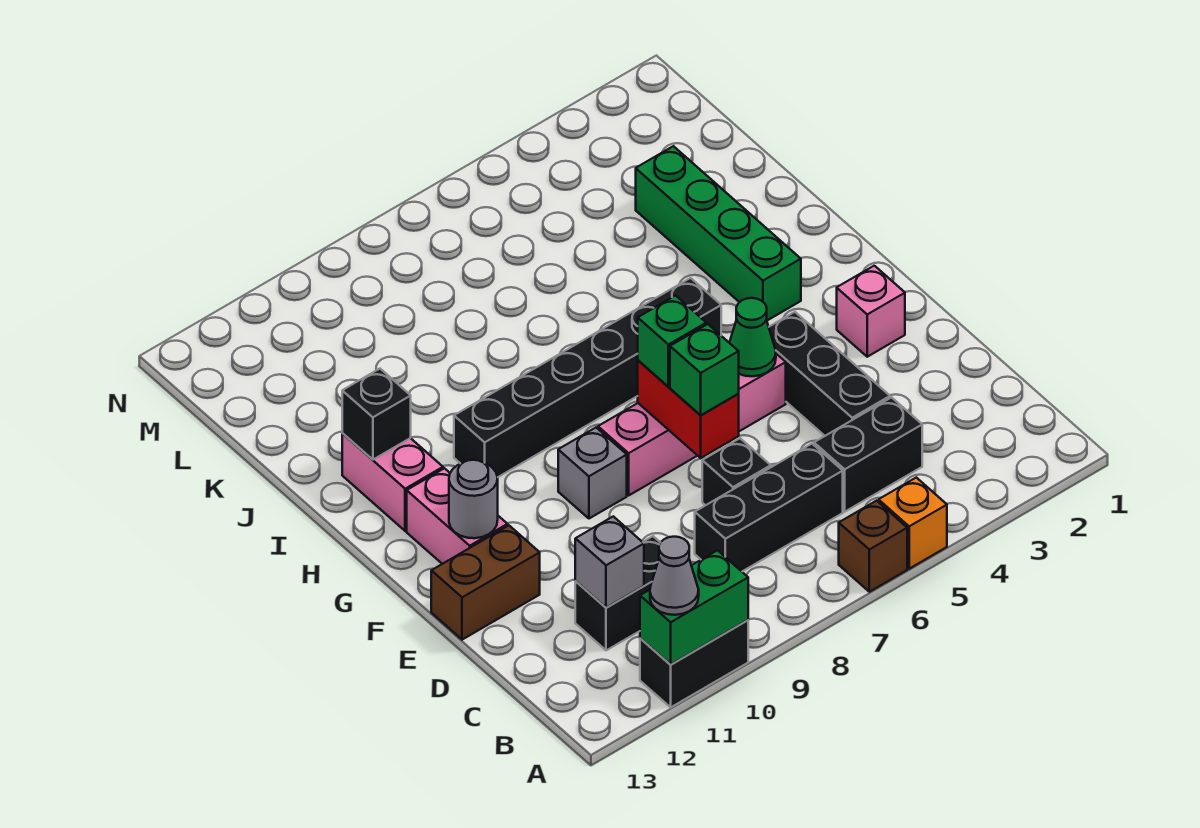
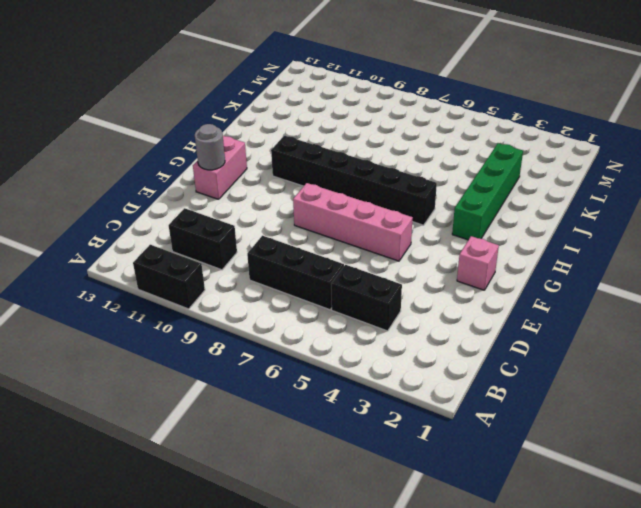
none -> orange brick A5 level 1
none -> brown brick A6 level 1
none -> black brick D4:F4 level 1

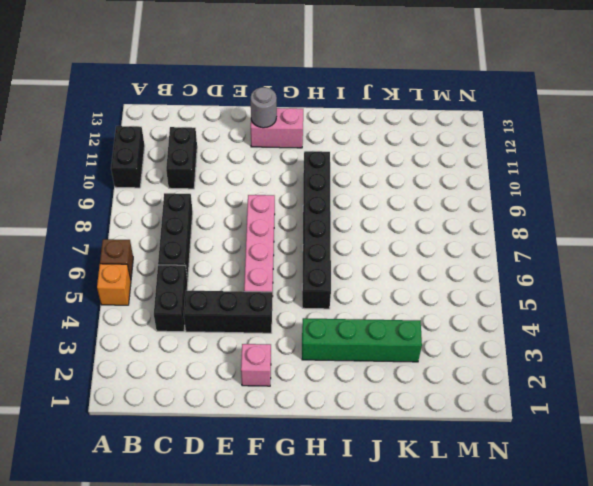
none -> black brick D7 level 1
none -> brown brick E12:E13 level 1
none -> grey brick F9 level 1

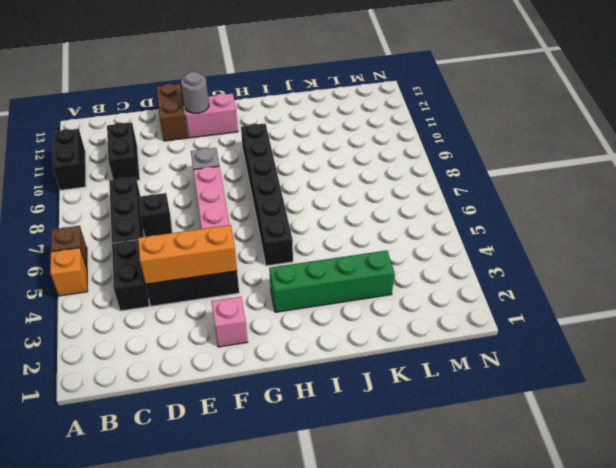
orange brick D4:F4 level 2 -> none
none -> pink brick H12:I12 level 1
none -> green brick A10:A11 level 2
none -> grey brick C11 level 2

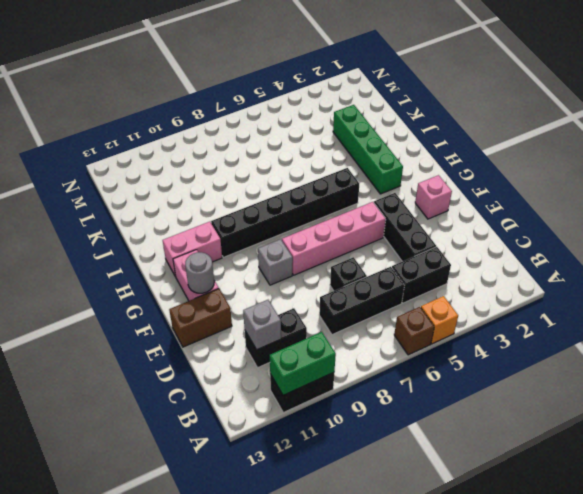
pink brick H11:H12 level 1 -> pink brick H12:I12 level 1
none -> red brick E7:F7 level 2
none -> green cone F5 level 2
none -> black brick I12 level 2

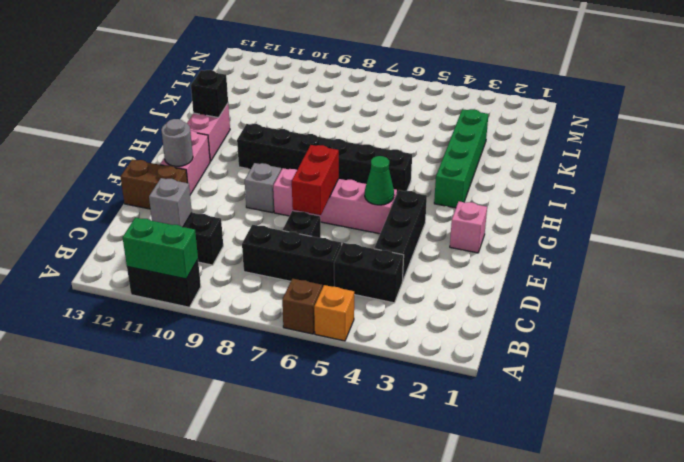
none -> grey cone A11 level 3
none -> green brick E7 level 3
none -> green brick F7 level 3

